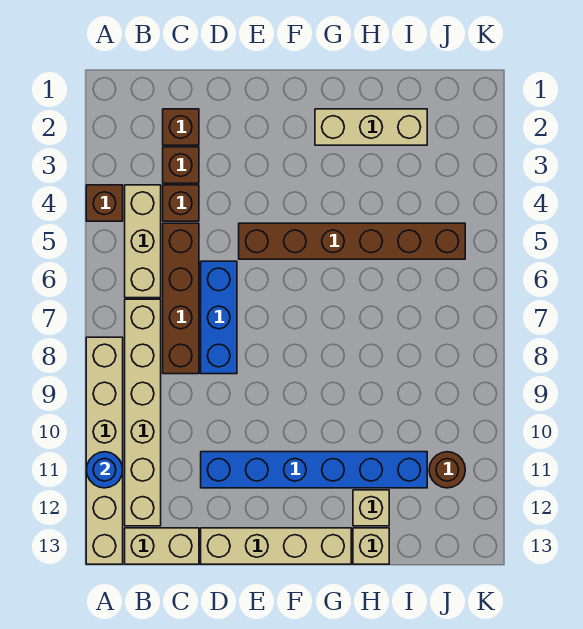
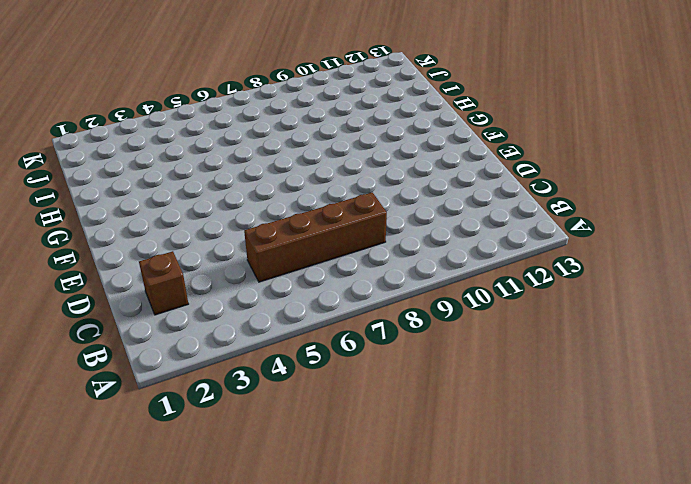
none -> brown brick A4 level 1
none -> tan brick A8:A13 level 1
none -> tan brick B4:B6 level 1

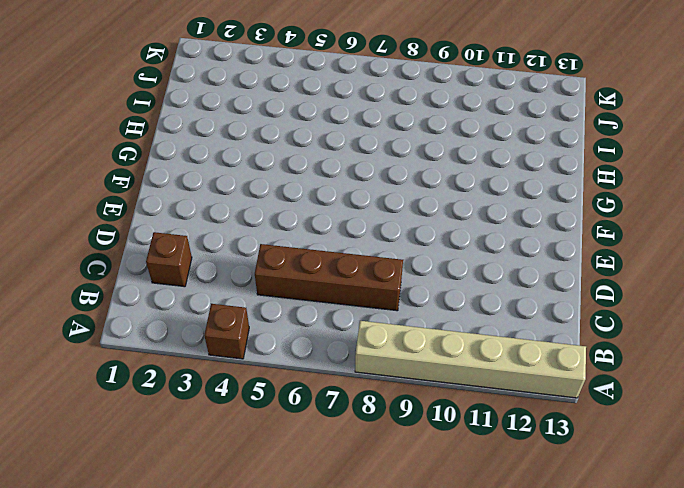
none -> tan brick B4:B6 level 1
none -> tan brick B7:B12 level 1
none -> tan brick B13:C13 level 1

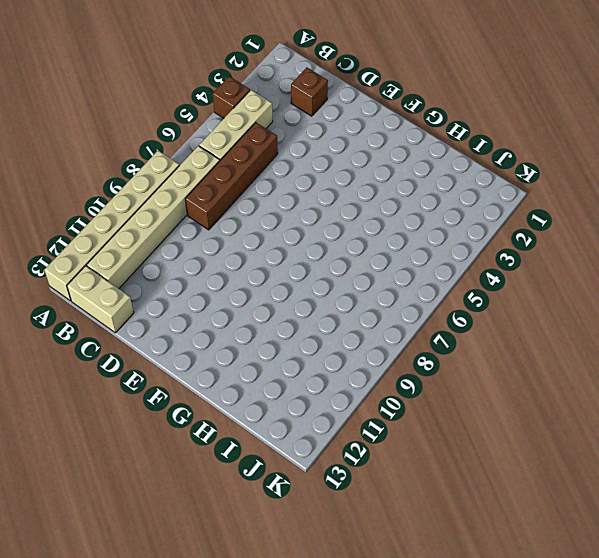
none -> brown brick C3 level 1
none -> brown brick C4 level 1
none -> blue brick D6:D8 level 1

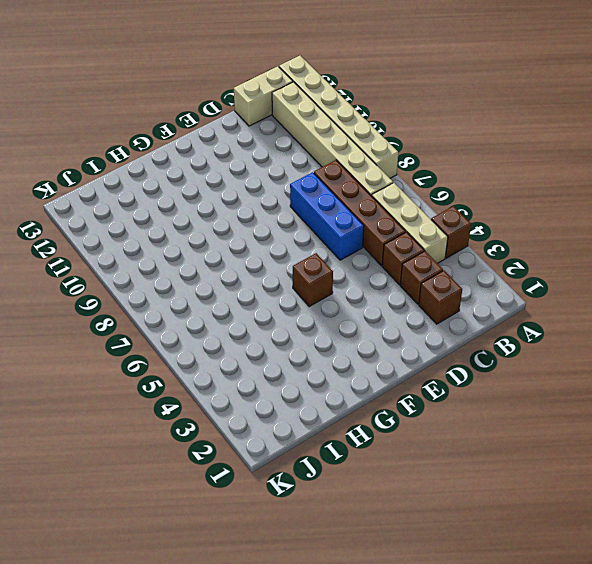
brown brick F5 level 1 -> brown brick E5:J5 level 1
none -> blue brick D11:I11 level 1
none -> tan brick D13:G13 level 1
none -> tan brick G2:I2 level 1

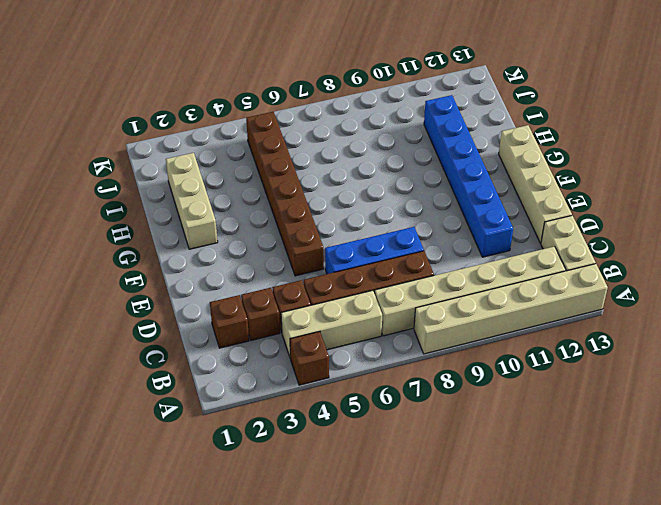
none -> tan brick H12 level 1
none -> tan brick H13 level 1
none -> brown round brick J11 level 1

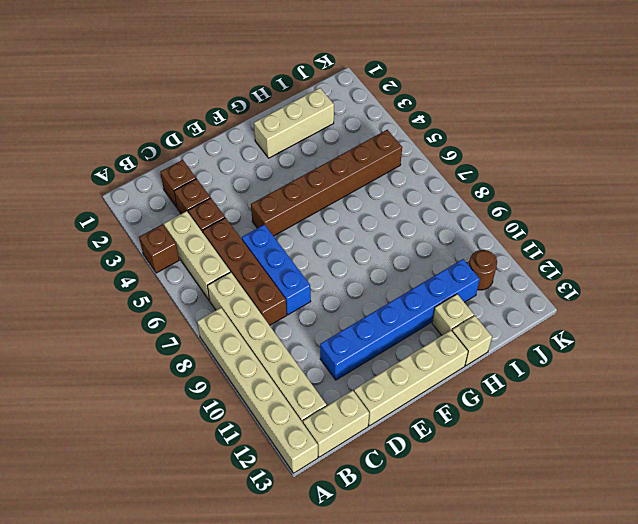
none -> blue round brick A11 level 2

